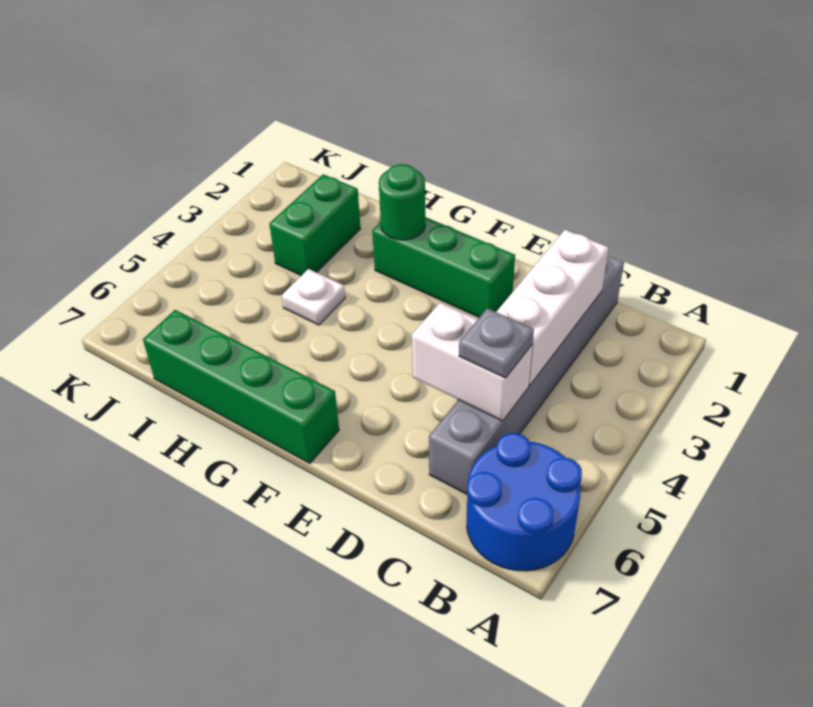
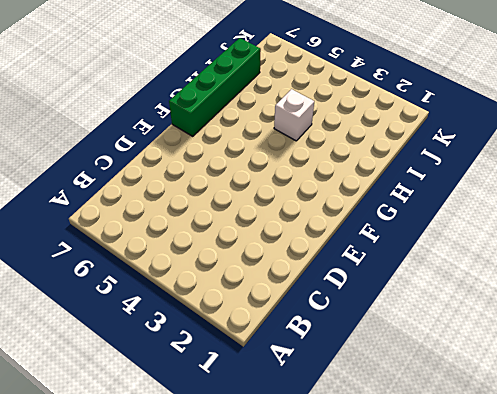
white brick H4 level 1 -> white plate H4 level 1
none -> blue round brick A6:B7 level 1
none -> grey brick C1:C6 level 1

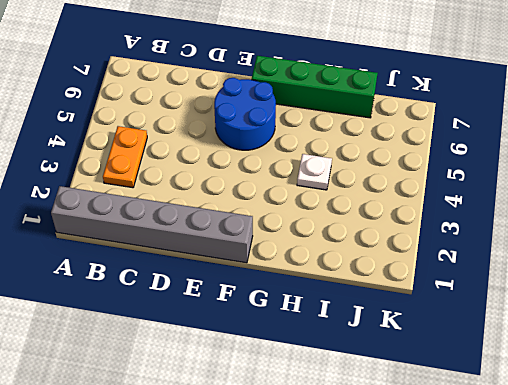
grey brick A1:F1 level 1 -> grey brick C1:C6 level 1
orange plate B3:B4 level 1 -> none
blue round brick E5:F6 level 1 -> blue round brick A6:B7 level 1
none -> green brick E2:G2 level 1
none -> green brick I2:I3 level 1

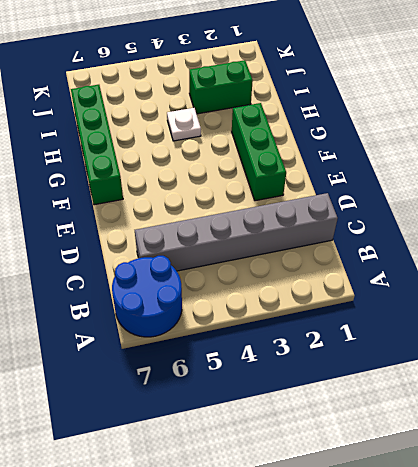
none -> white brick C2:C4 level 2
none -> white brick C5:D5 level 2

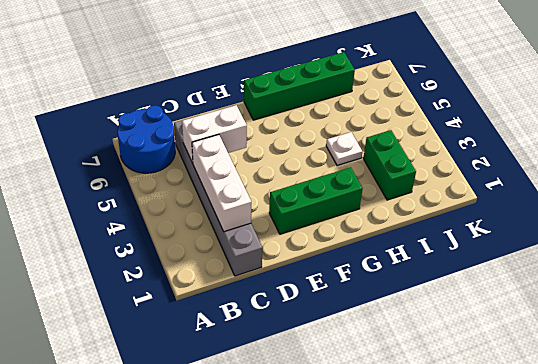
none -> green round brick G2 level 2
none -> grey plate C5 level 3

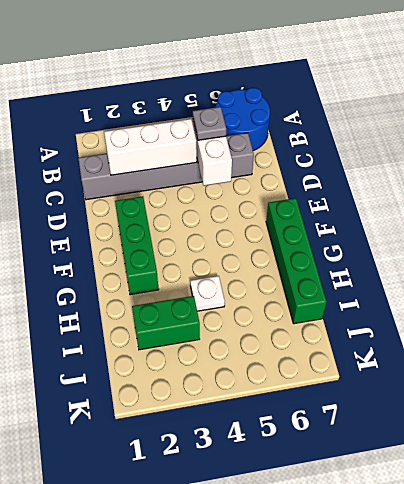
none -> green round brick G2 level 2

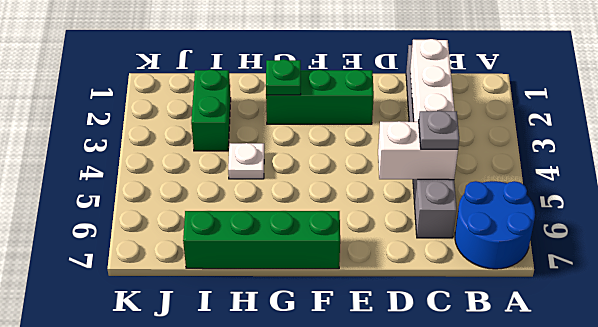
green plate G2 level 2 -> green round brick G2 level 2

